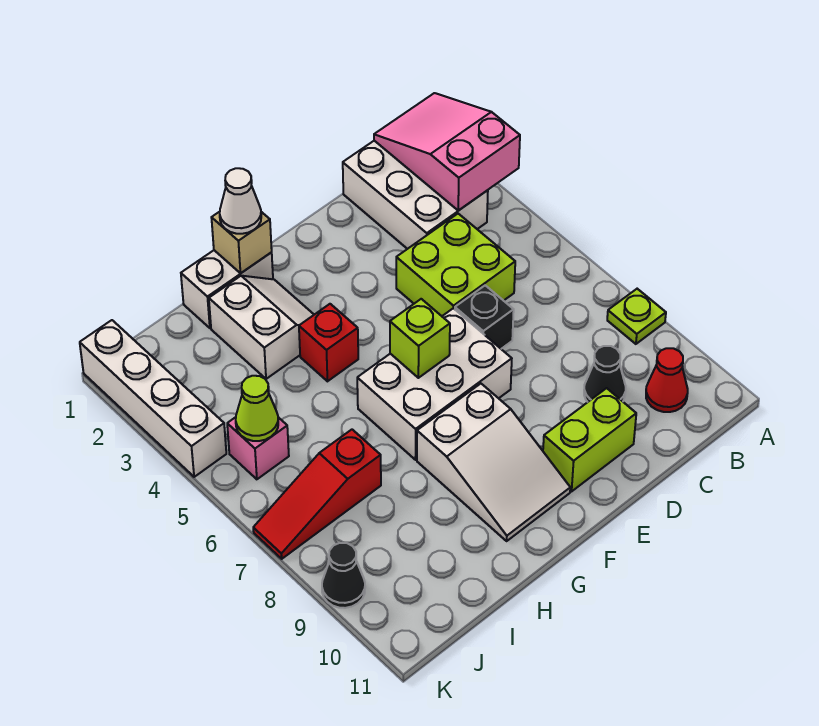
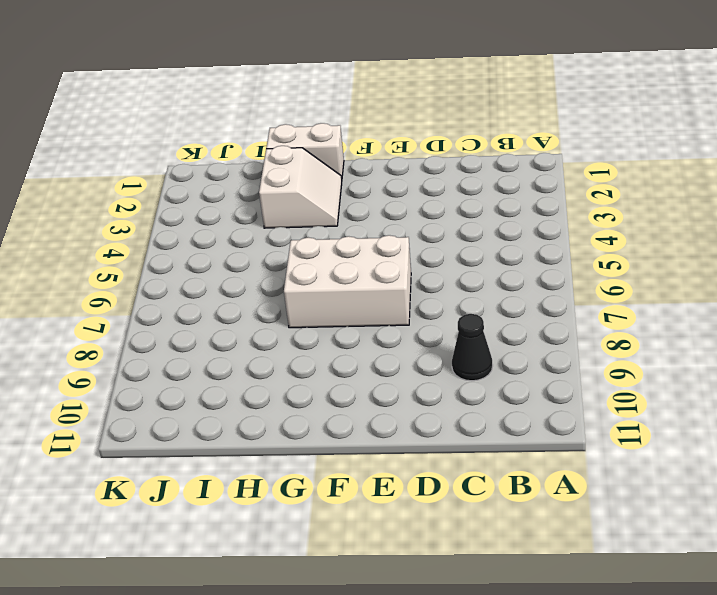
none -> lime plate A8 level 1
none -> white brick B1:C3 level 1
none -> red cone B10 level 1

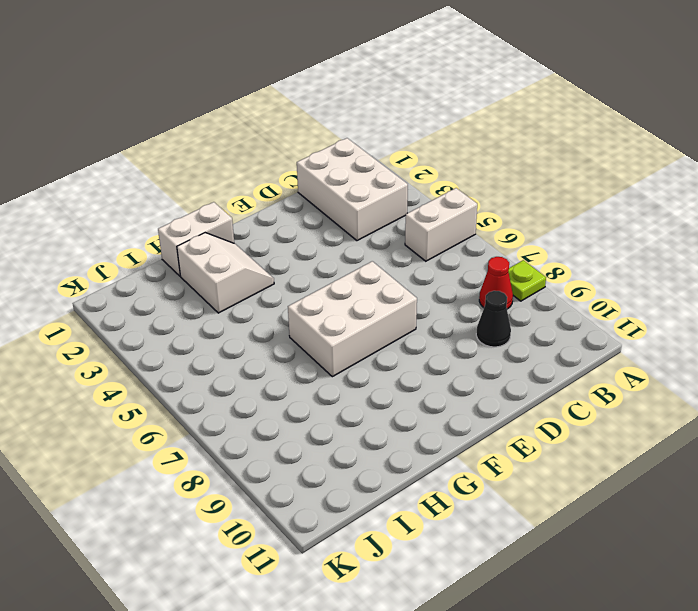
white brick A5:B5 level 1 -> none
red cone B8 level 1 -> red cone B10 level 1
none -> lime brick C4:D5 level 1
none -> black brick D6 level 1
none -> lime brick D10:E10 level 1

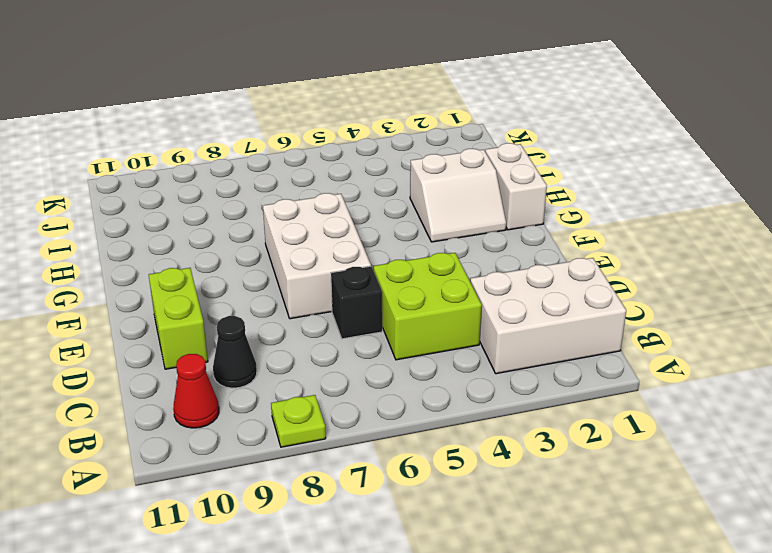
none -> white slope F8:G10 level 1 top 8
none -> red brick G4 level 1
none -> red slope I7:K7 level 1 top I

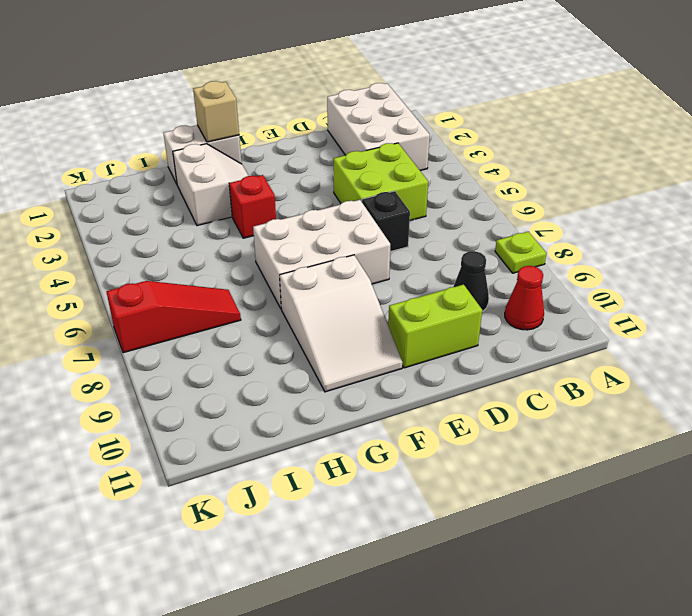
red slope I7:K7 level 1 top K -> red slope I7:K7 level 1 top I
none -> pink brick J5 level 1
none -> white brick K1:K4 level 1
none -> black cone K9 level 1

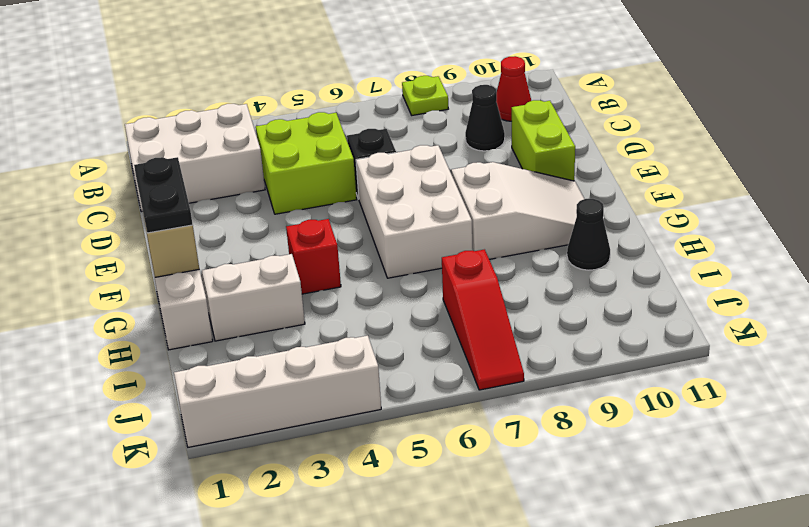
black plate F1:G1 level 3 -> white cone G1 level 3
black cone H10 level 1 -> black cone K9 level 1
none -> pink brick J5 level 1
none -> pink slope A1:B3 level 2 top 3
none -> lime brick F6 level 2

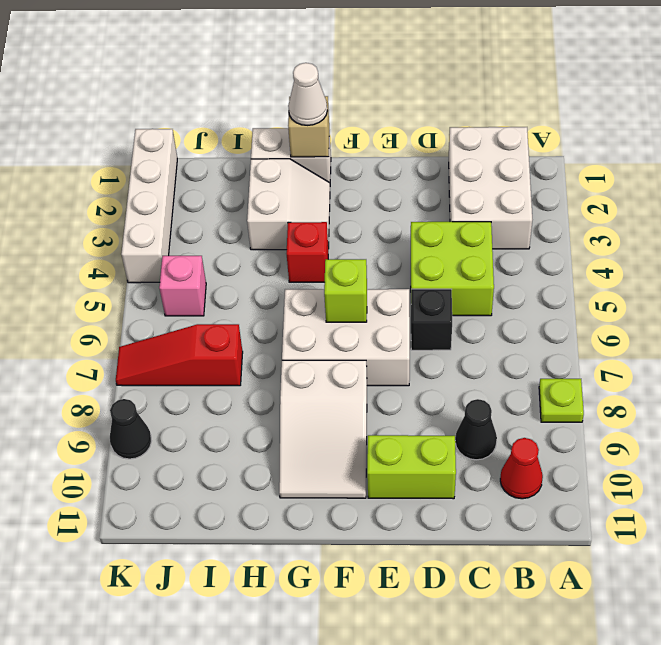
none -> pink slope A1:B3 level 2 top 3
none -> lime cone J5 level 2

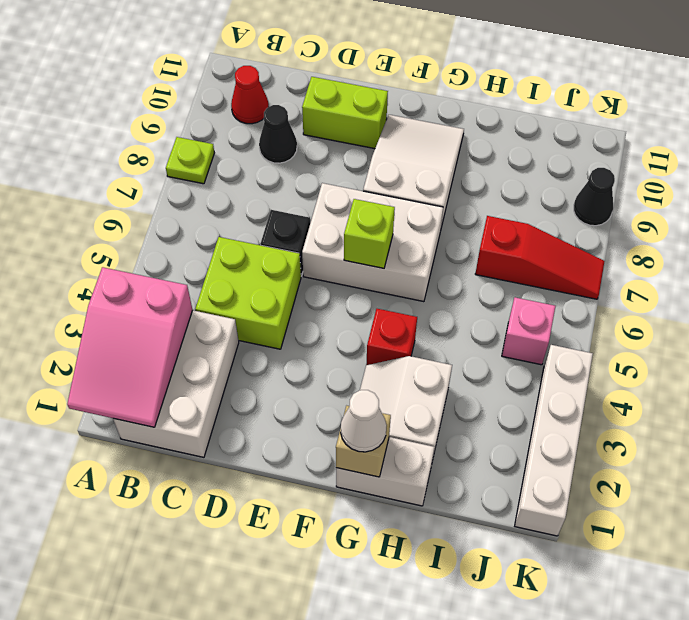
none -> lime cone J5 level 2

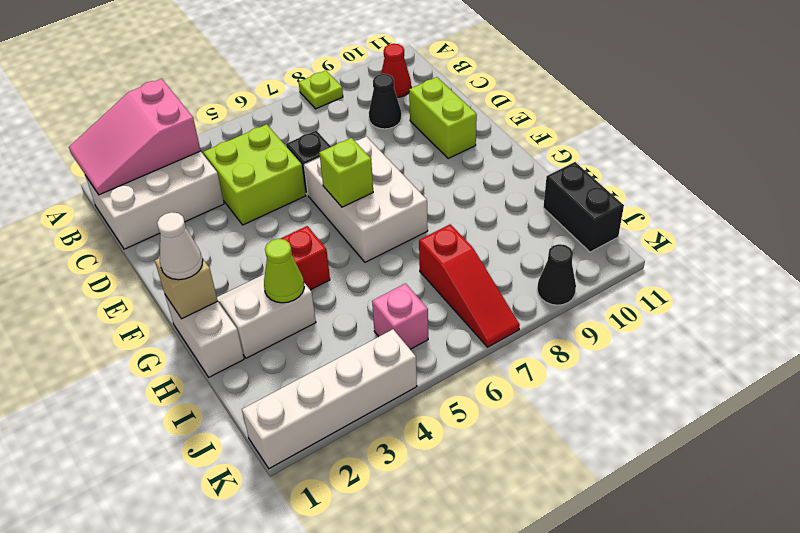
lime cone H3 level 2 -> lime cone J5 level 2
black brick I11:J11 level 1 -> none
none -> white slope F8:G10 level 1 top 8

